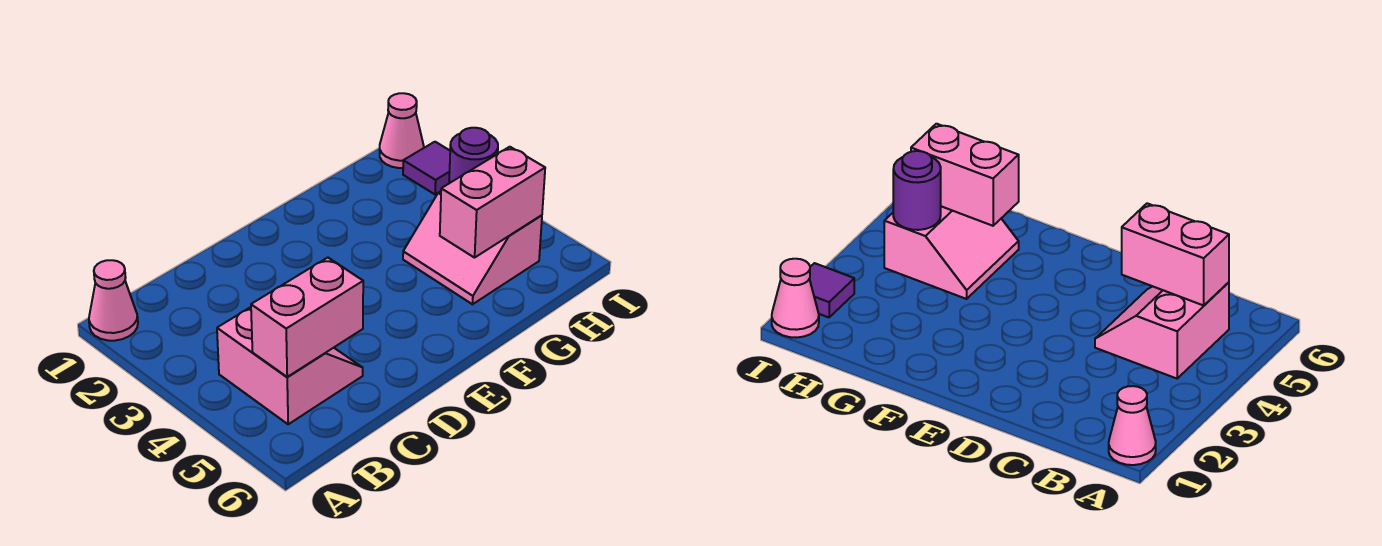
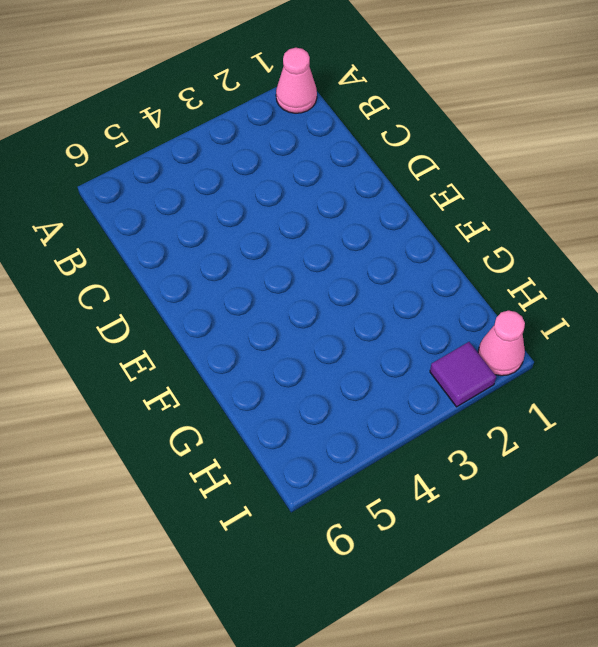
none -> pink slope B4:C5 level 1 top B
none -> pink slope G4:H5 level 1 top H

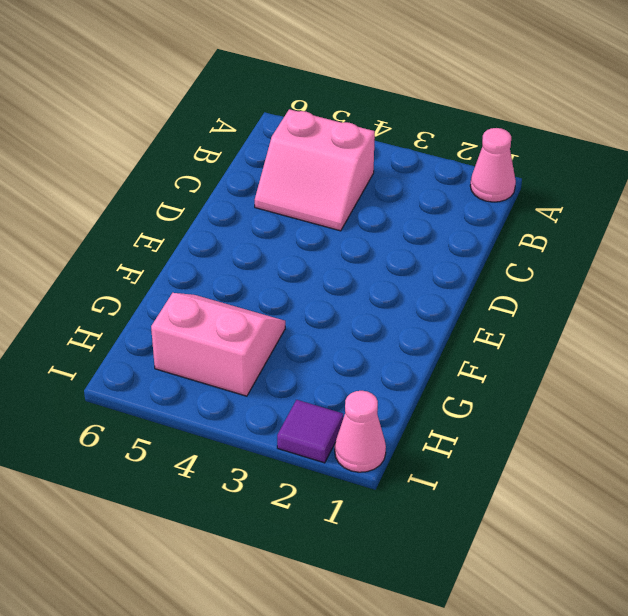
none -> pink brick B5:C5 level 2
none -> pink brick G5:H5 level 2

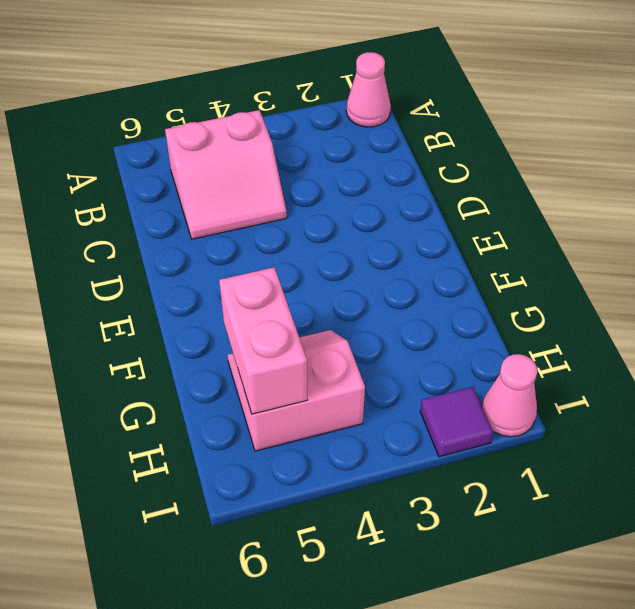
none -> pink brick B5:C5 level 2
none -> purple round brick H4 level 2

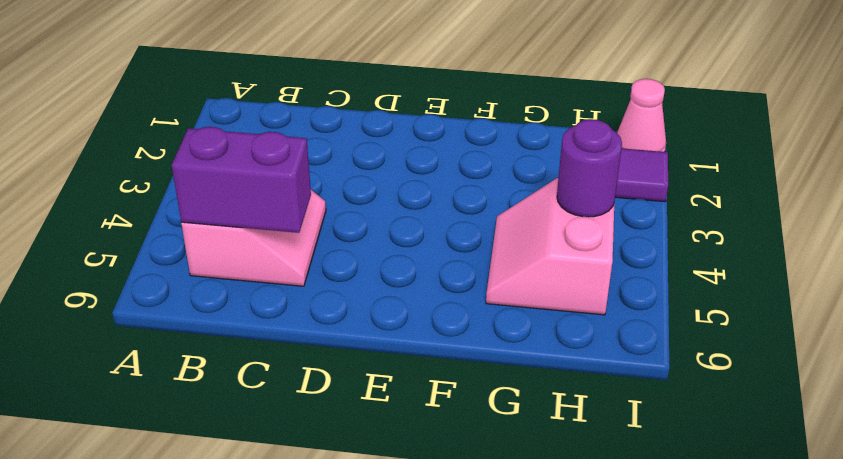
purple brick B5:C5 level 2 -> pink brick B5:C5 level 2
none -> pink cone A1 level 1
none -> pink brick G5:H5 level 2

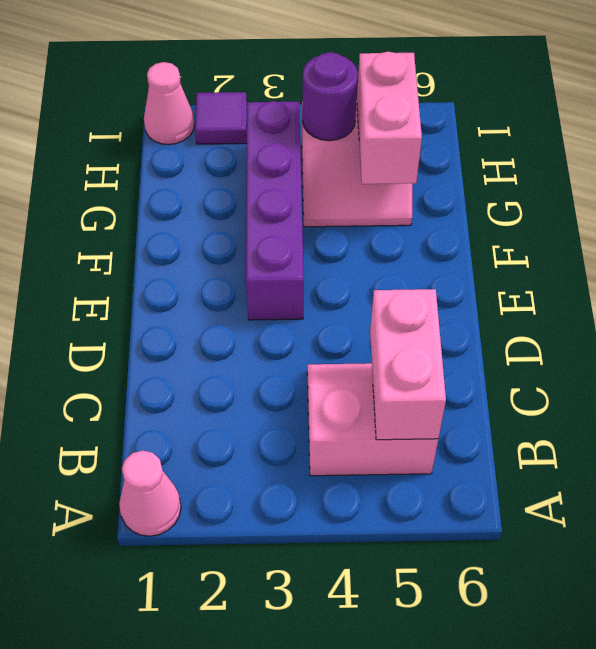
purple brick E3:H3 level 1 -> none

